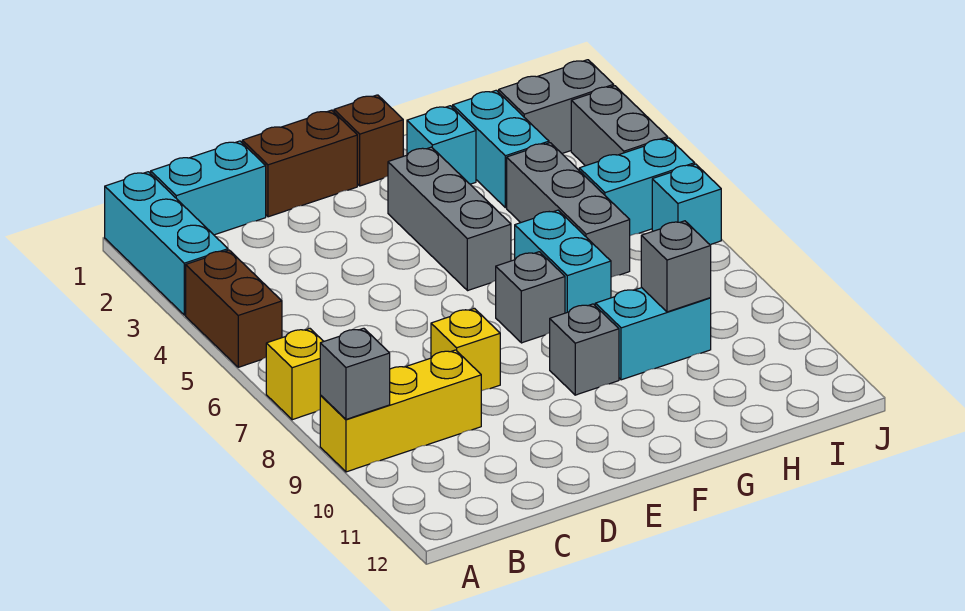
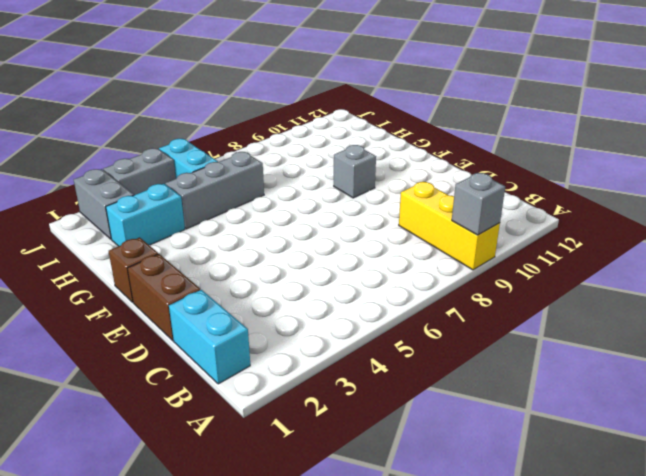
none -> cyan brick A1:A3 level 1
none -> brown brick A4:A5 level 1
none -> yellow brick A7 level 1

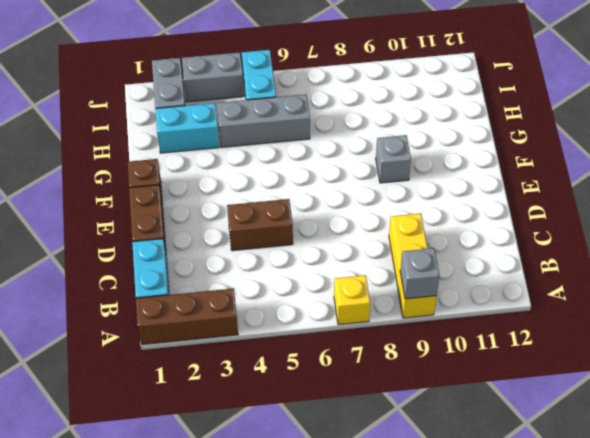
brown brick A1:A3 level 1 -> cyan brick A1:A3 level 1
brown brick D4:D5 level 1 -> brown brick A4:A5 level 1
none -> yellow brick D8 level 1
none -> grey brick F3:F5 level 1
none -> grey brick F7 level 1

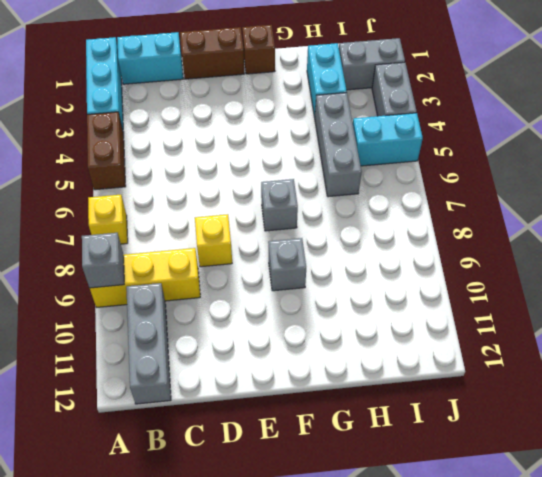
grey brick B10:B12 level 1 -> grey brick F3:F5 level 1
none -> cyan brick G2 level 1
none -> cyan brick G6:G7 level 1
none -> cyan brick G9:H9 level 1

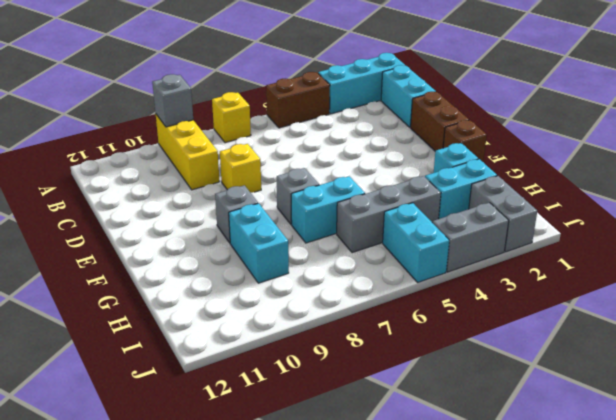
none -> grey brick F3:F5 level 1
none -> cyan brick J6 level 1
none -> grey brick H9 level 2

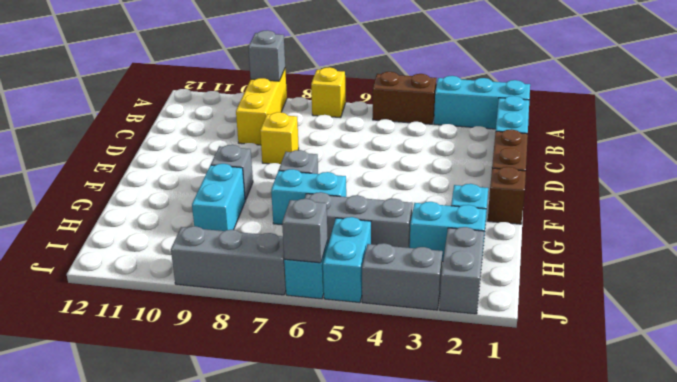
grey brick J6 level 2 -> grey brick H9 level 2
grey brick J7:J9 level 1 -> grey brick F3:F5 level 1

